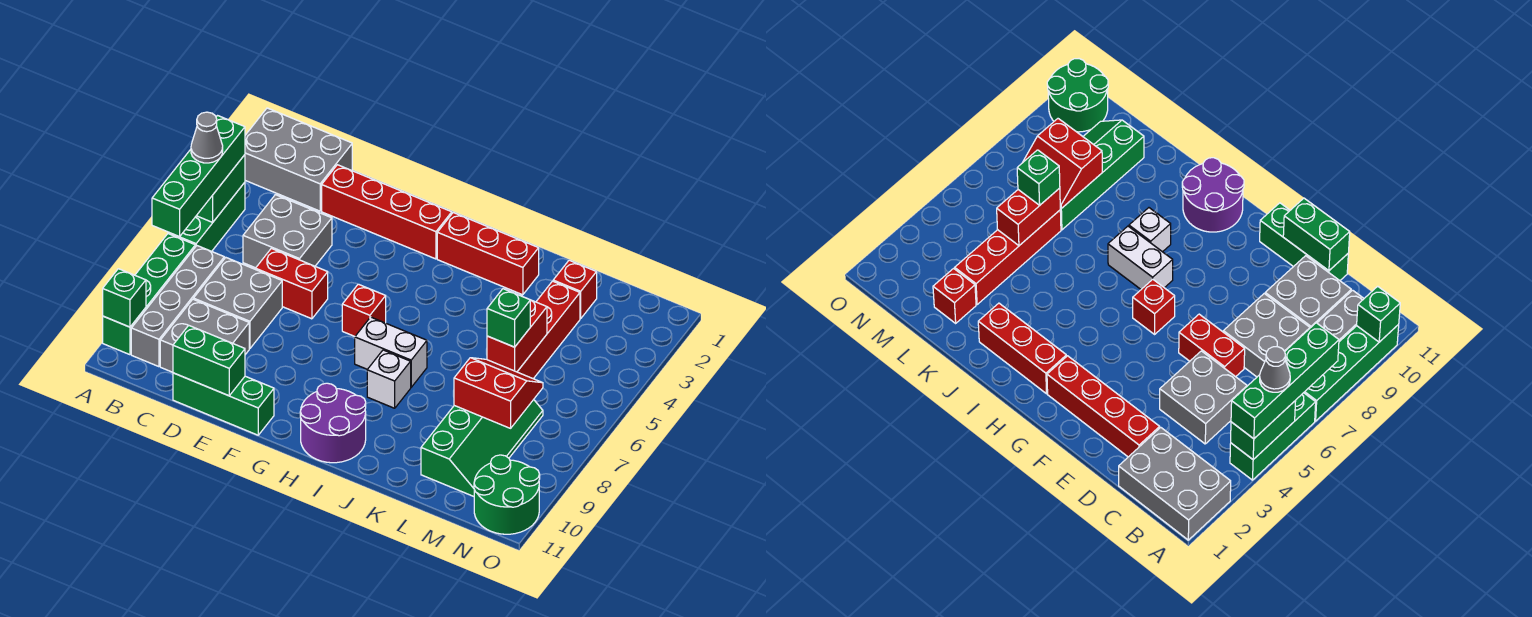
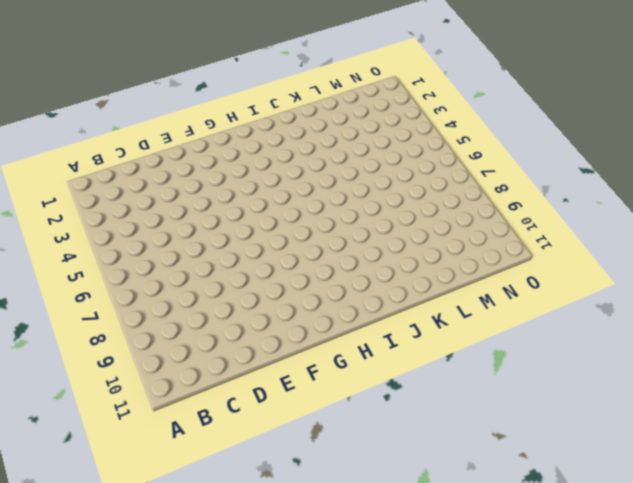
none -> grey brick A1:C2 level 1
none -> green brick A4:A6 level 1
none -> green brick A7:A10 level 1

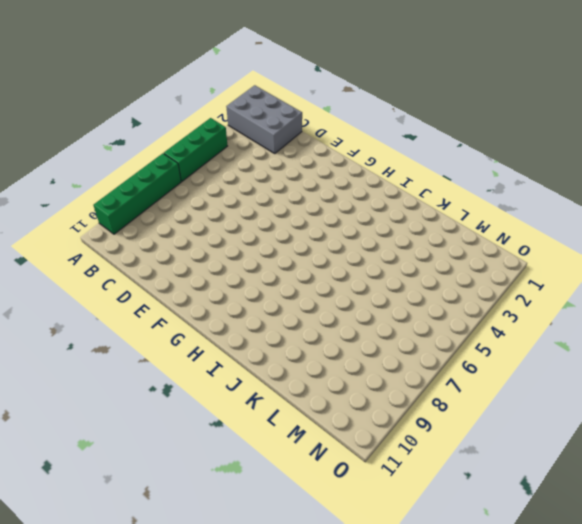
none -> grey brick B7:B10 level 1
none -> grey brick C4:D5 level 1
none -> grey brick C7:D8 level 1

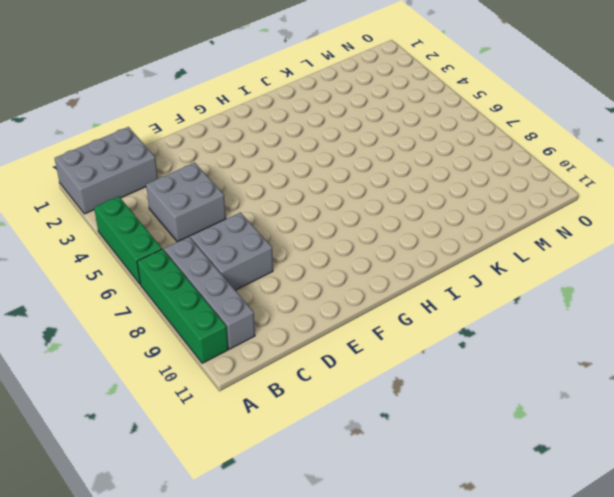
none -> grey brick C9:D10 level 1
none -> red brick D2:G2 level 1
none -> red brick D6:E6 level 1

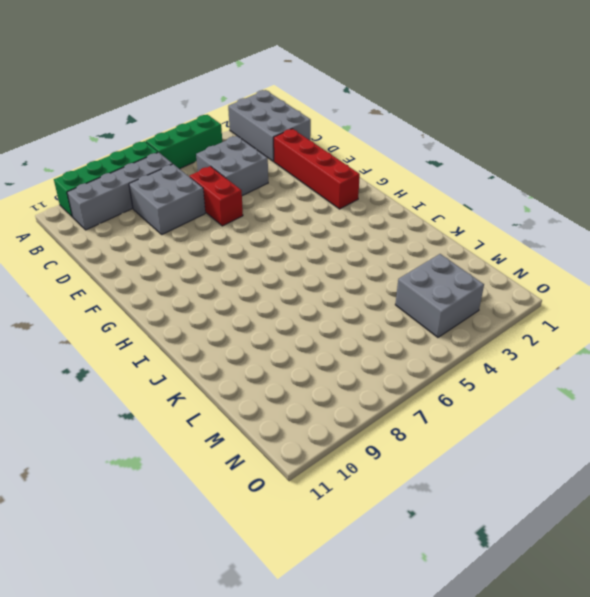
grey brick M3:N4 level 1 -> grey brick C9:D10 level 1
none -> green brick D11:F11 level 1
none -> red brick G6 level 1
none -> red brick H2:J2 level 1

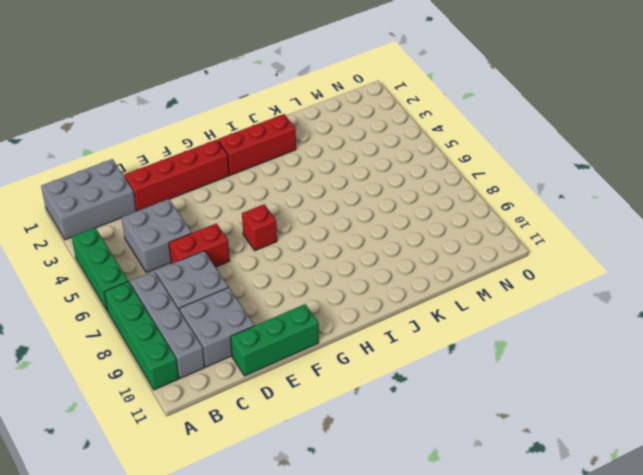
none -> white brick H7:I7 level 1
none -> purple round brick H10:I11 level 1
none -> white brick I8 level 1

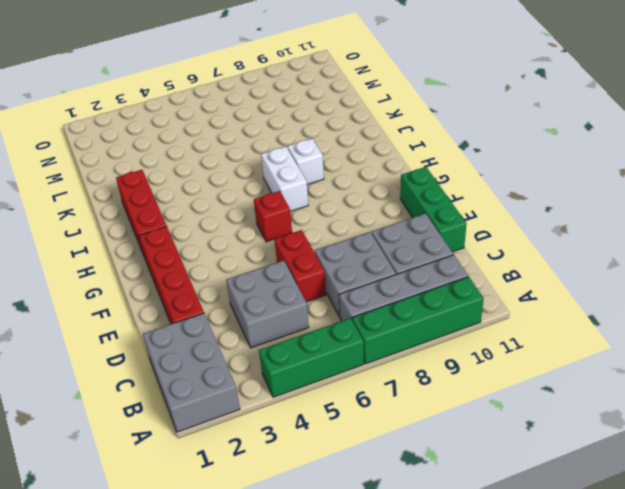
none -> purple round brick H10:I11 level 1
none -> red brick L2 level 1
none -> red brick L3:L6 level 1

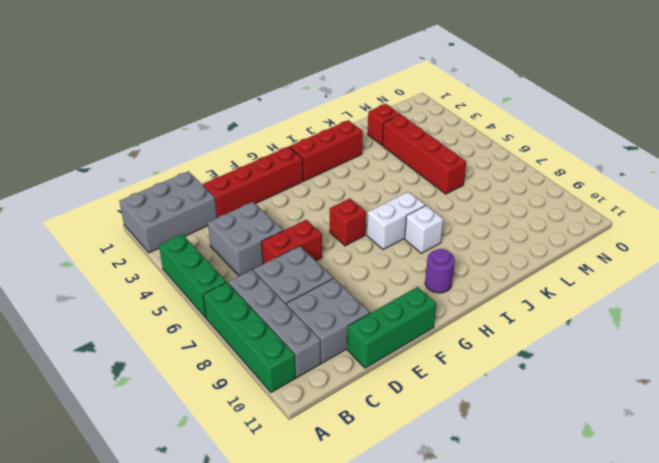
purple round brick H10 level 1 -> purple round brick H10:I11 level 1
none -> green slope L7:M10 level 1 top L
none -> green round brick N10:O11 level 1
none -> green brick A4:A5 level 2

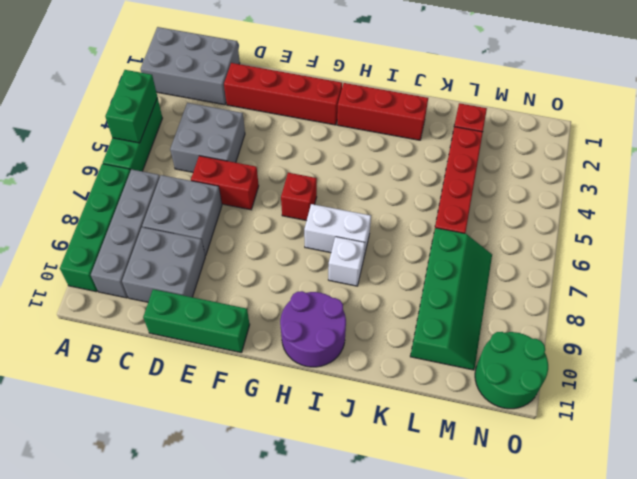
none -> green brick A10 level 2
none -> green brick D11:E11 level 2
none -> red brick L5:L6 level 2

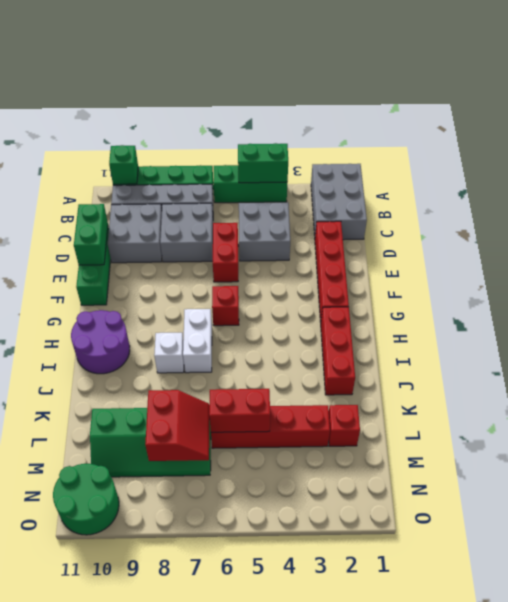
none -> green brick A4:A7 level 3
none -> green brick L6 level 3
none -> grey cone A5 level 4

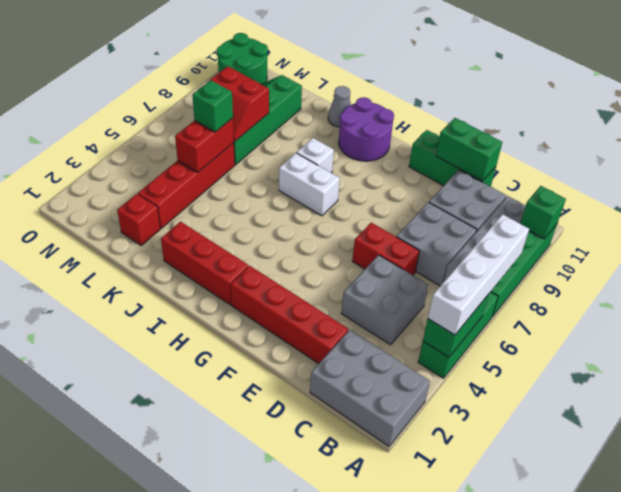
white brick A4:A7 level 3 -> green brick A4:A7 level 3
grey cone J11 level 1 -> grey cone A5 level 4
none -> red brick G6 level 1

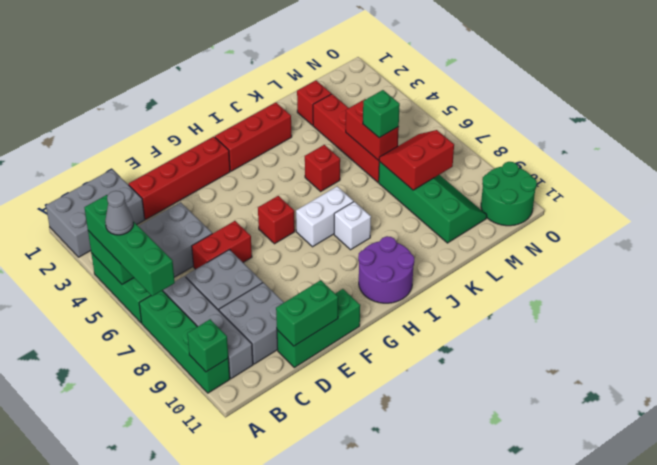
red brick J5 level 1 -> none

